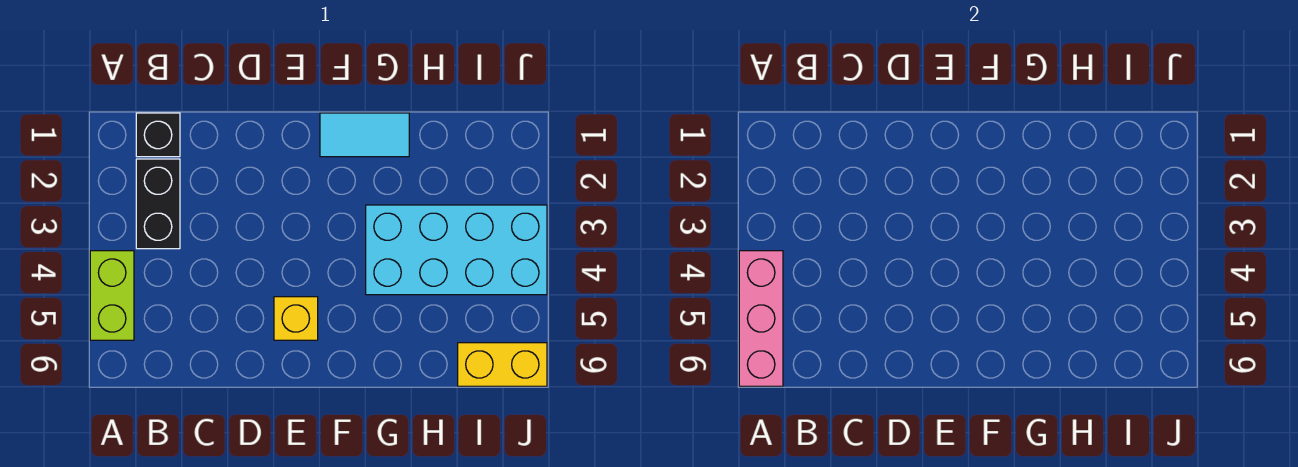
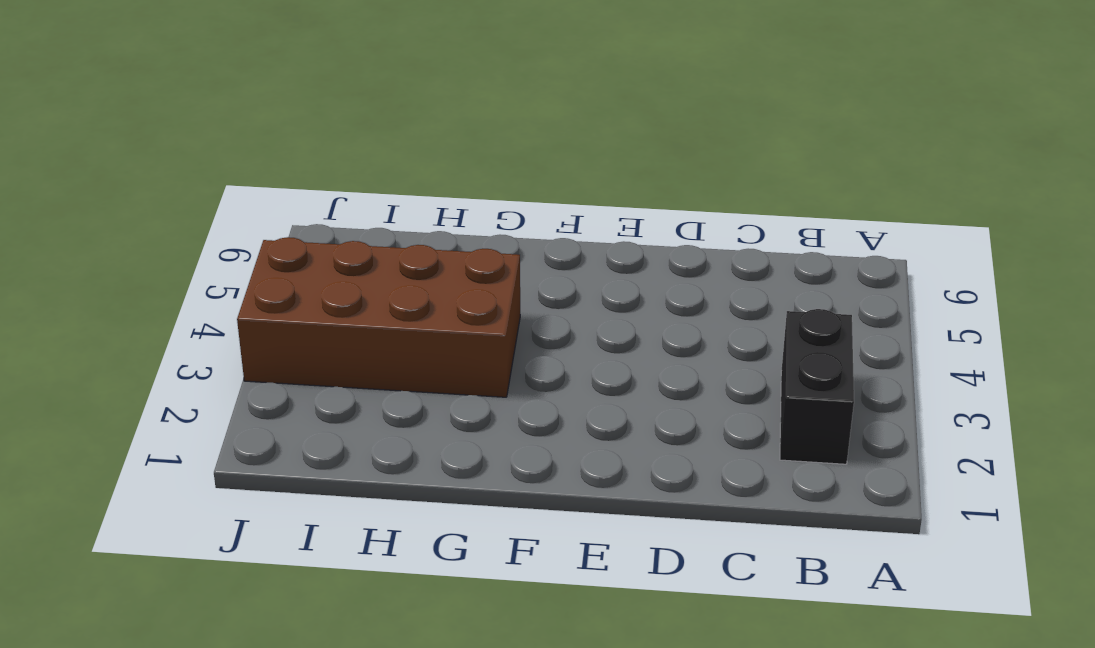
brown brick G3:J4 level 1 -> cyan brick G3:J4 level 1
none -> lime brick A4:A5 level 1
none -> black brick B1 level 1

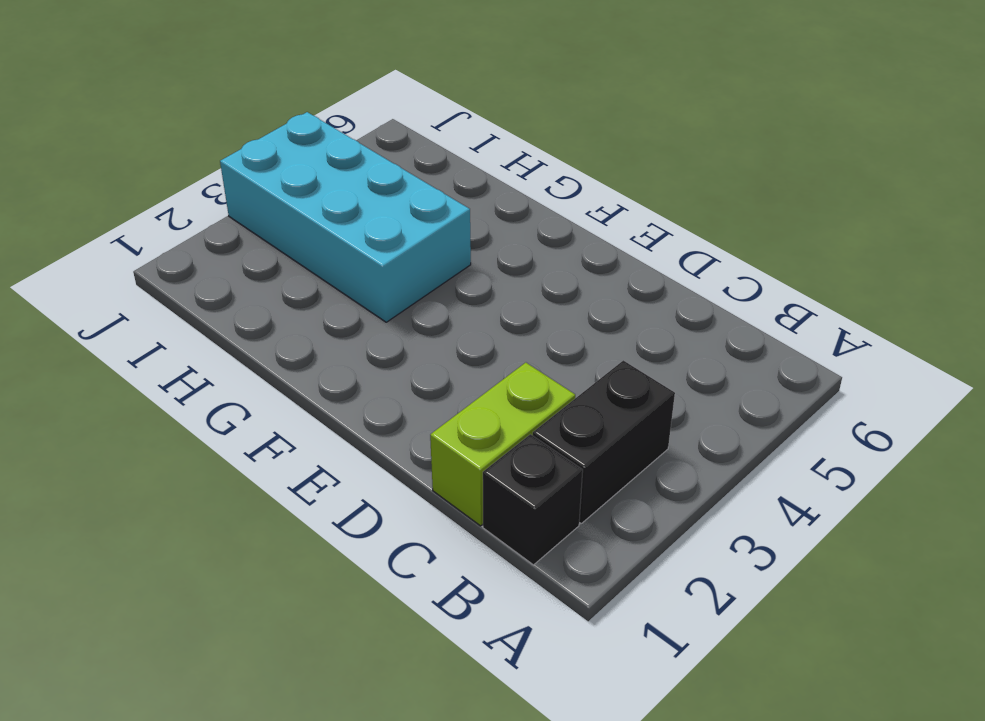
lime brick C1:C2 level 1 -> lime brick A4:A5 level 1
none -> yellow brick E5 level 1
none -> cyan tile F1:G1 level 1

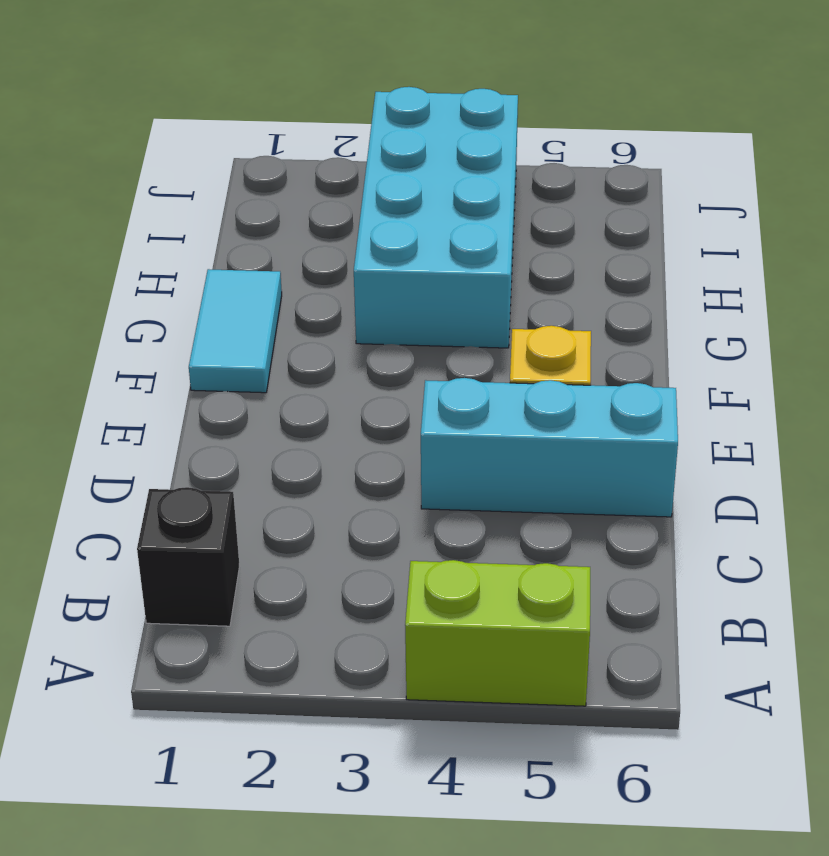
cyan brick D4:D6 level 1 -> none
none -> black brick B2:B3 level 1
none -> yellow brick I6:J6 level 1

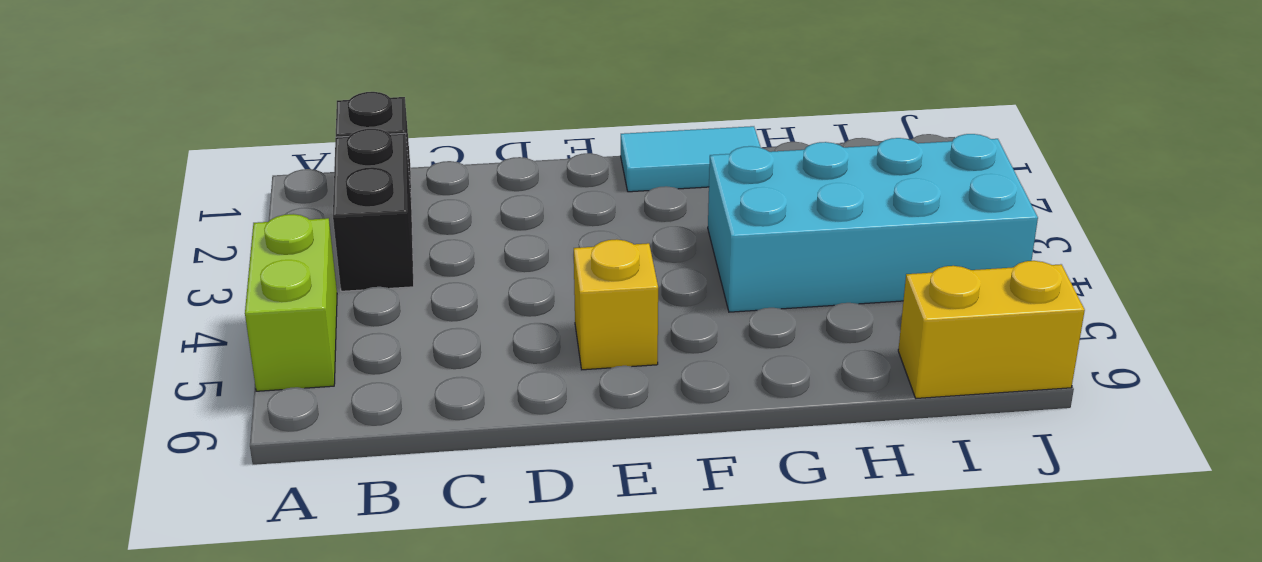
none -> pink brick A4:A6 level 2

